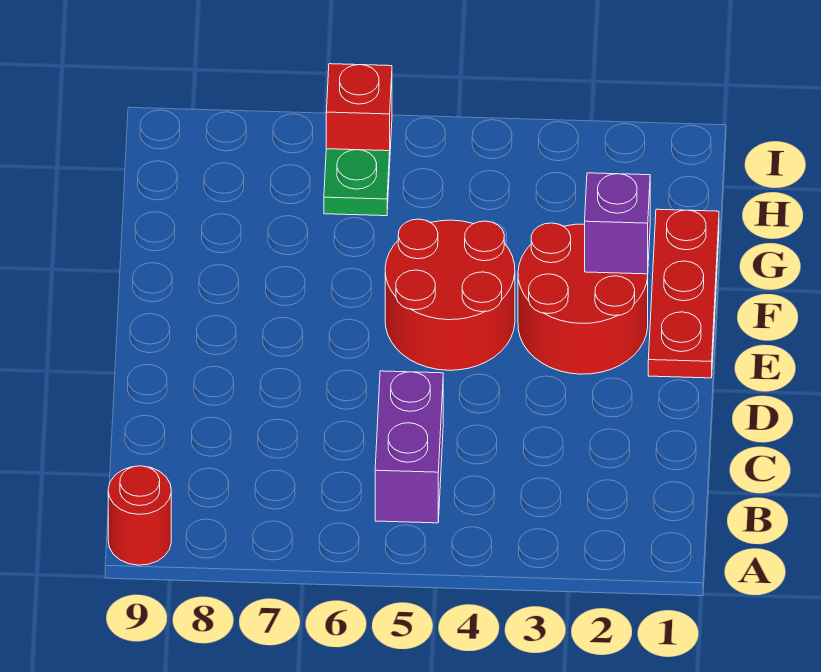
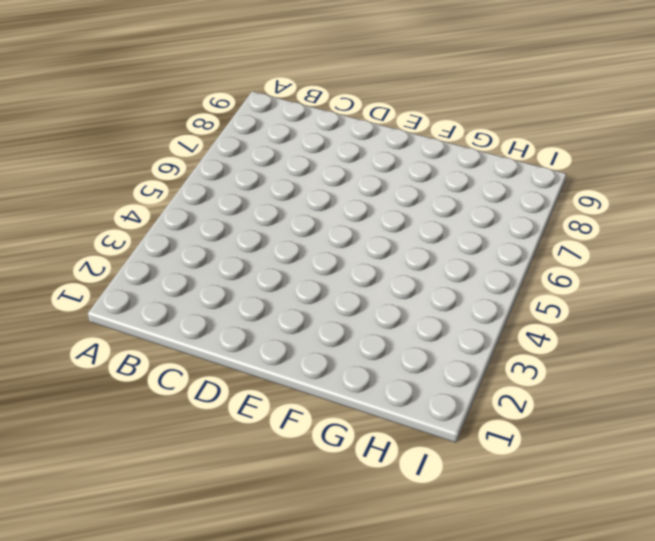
none -> red round brick A9 level 1
none -> purple brick B5:C5 level 1

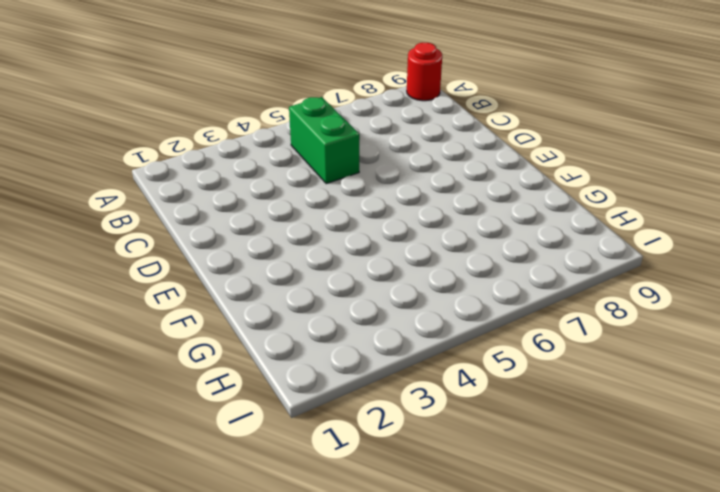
green brick B5:C5 level 1 -> purple brick B5:C5 level 1
none -> red plate E1:G1 level 1
none -> red round brick E2:F3 level 1

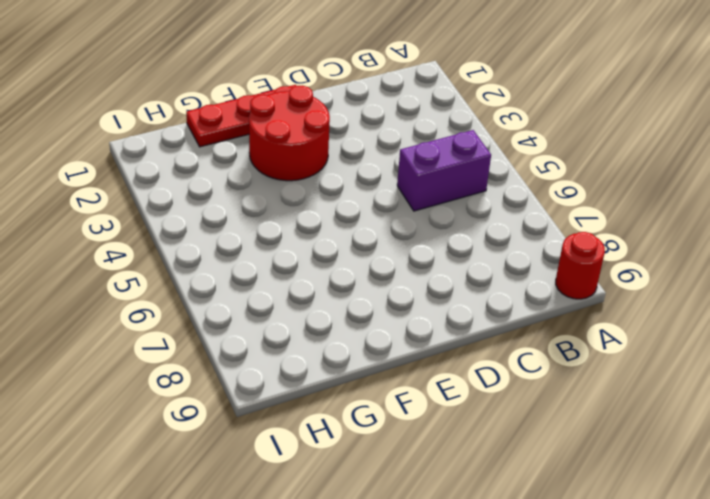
none -> red round brick E4:F5 level 1
none -> green plate H6 level 1

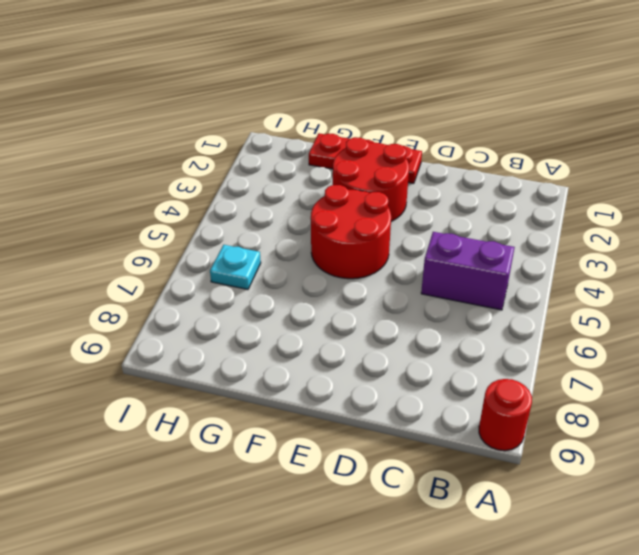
cyan plate H6 level 1 -> green plate H6 level 1
none -> red brick I6 level 1
none -> purple brick F2 level 2

